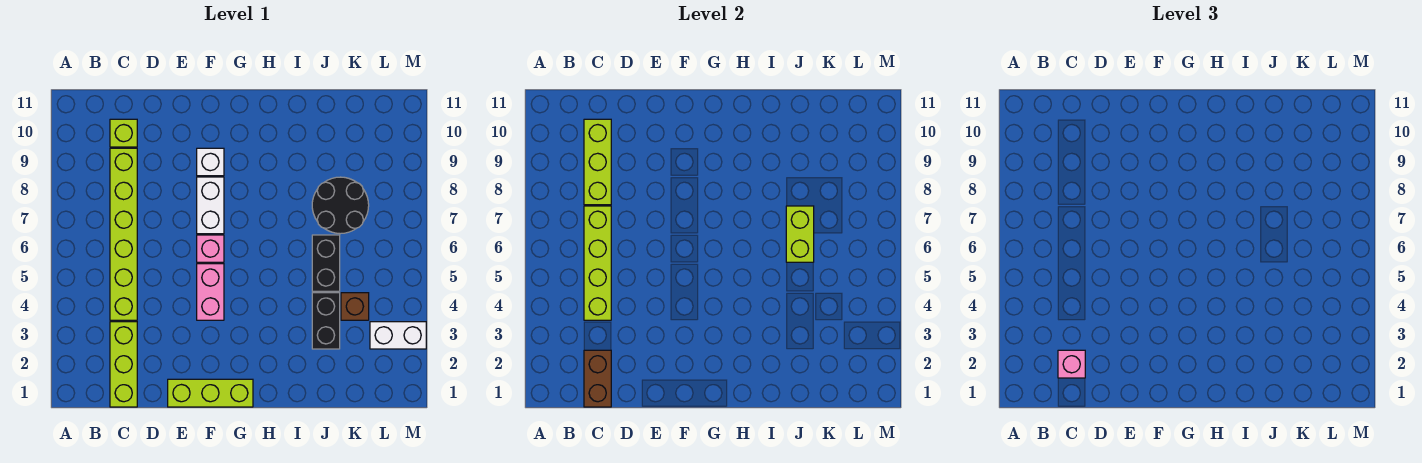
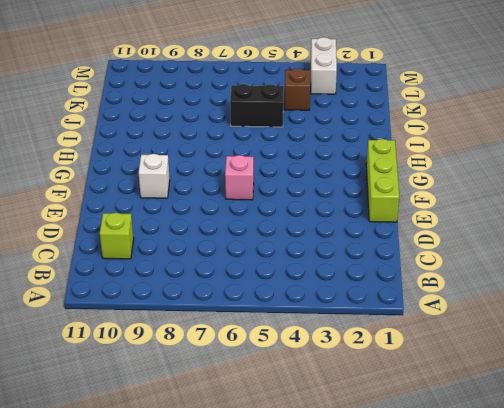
none -> lime brick C1:C3 level 1
none -> lime brick C4:C9 level 1
none -> pink brick F4:F5 level 1

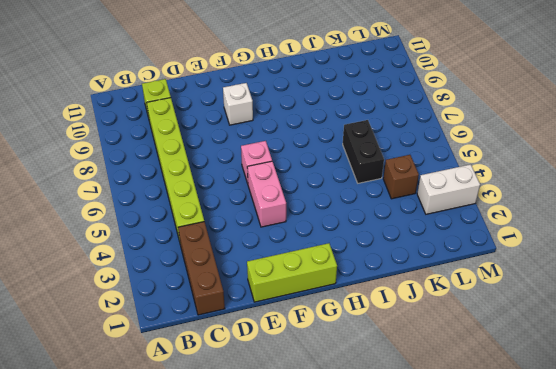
brown brick C1:C3 level 1 -> lime brick C1:C3 level 1
none -> white brick F7:F8 level 1
none -> black brick J3:J4 level 1
none -> black round brick J7:K8 level 1

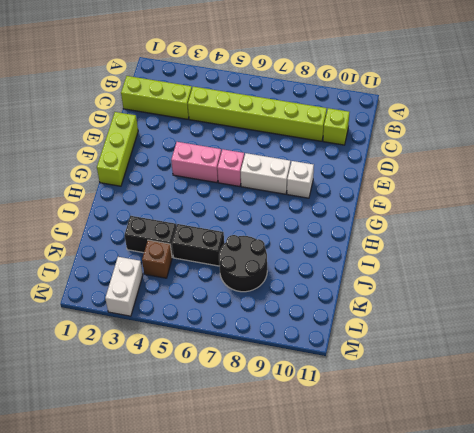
none -> brown brick C1:C2 level 2
none -> lime brick C4:C7 level 2
none -> lime brick C8:C10 level 2

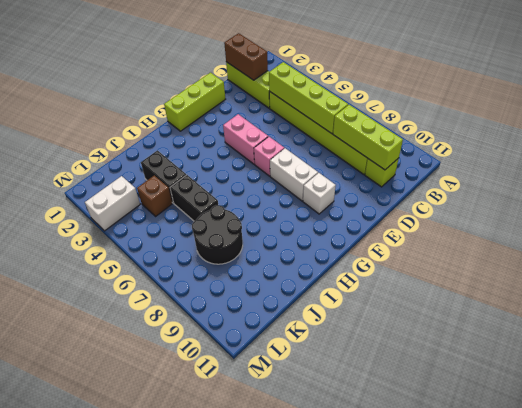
none -> lime brick J6:J7 level 2
none -> pink brick C2 level 3

